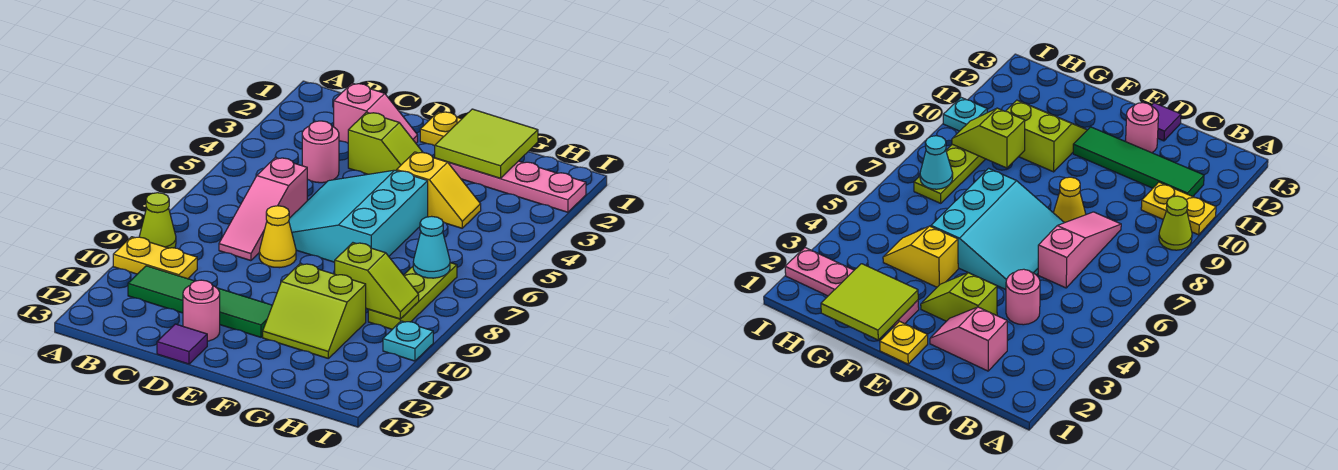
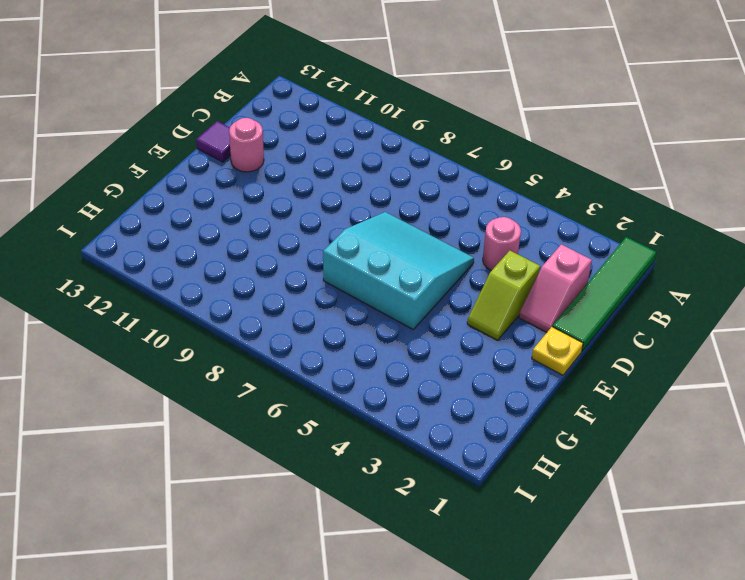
green tile A1:D1 level 1 -> green tile B11:E11 level 1
none -> lime cone A9 level 1
none -> yellow plate A10:B10 level 1
none -> pink slope C6:C8 level 1 top 6

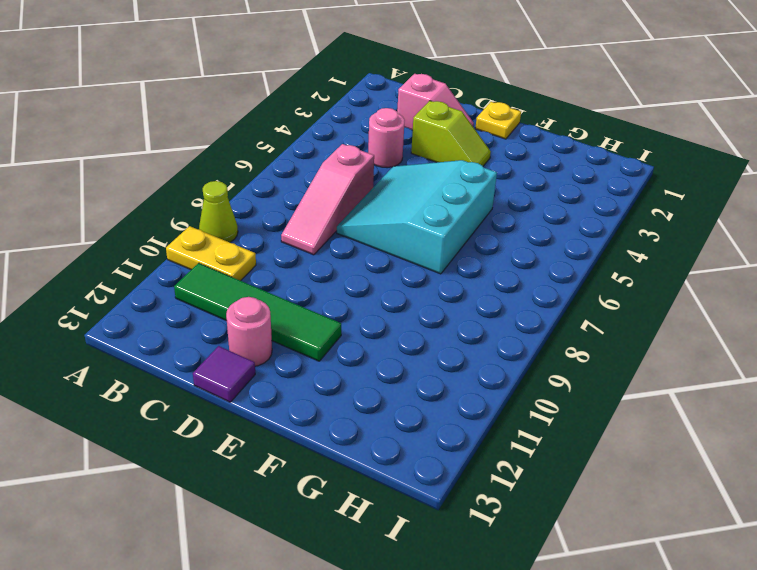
none -> yellow cone D8 level 1
none -> pink plate F2:I2 level 1
none -> yellow slope F4:G4 level 1 top F

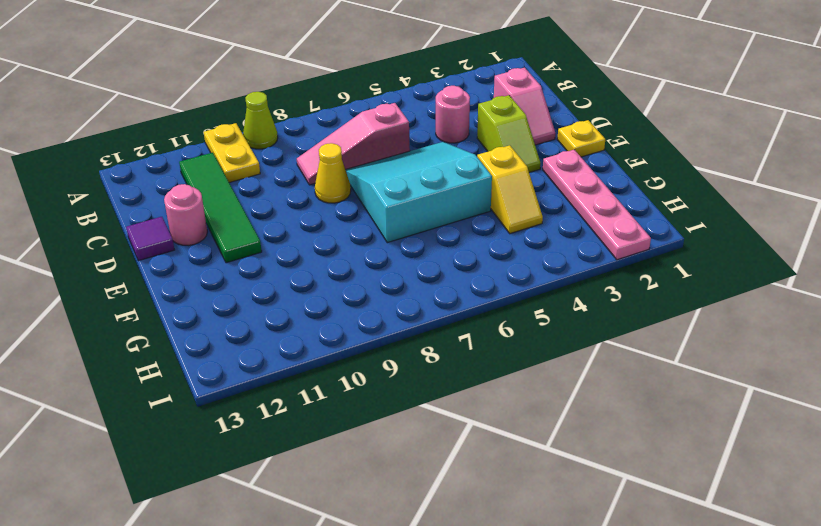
none -> lime slope F10:G11 level 1 top 10
none -> lime plate H7:H9 level 1
none -> cyan plate I10 level 1

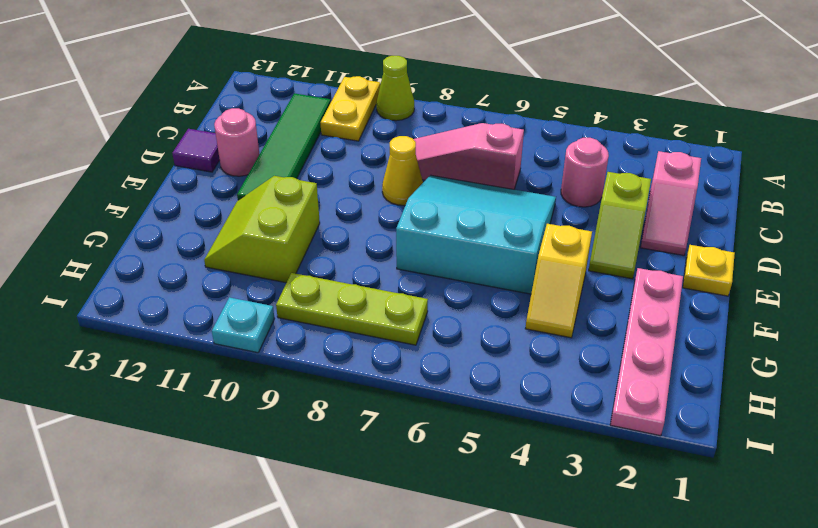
none -> lime tile F1:G2 level 2
none -> lime slope G9:H9 level 2 top G
none -> cyan cone H7 level 2

